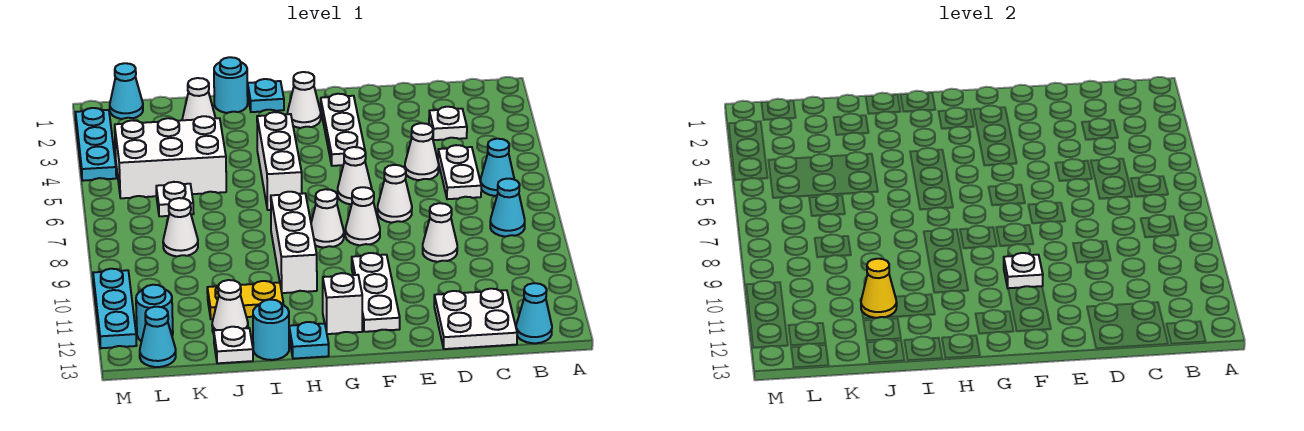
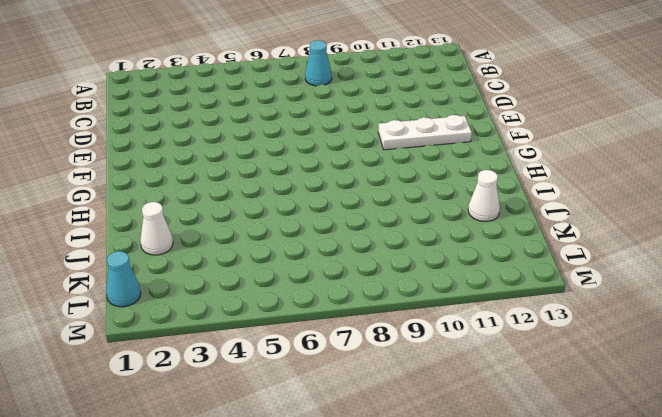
none -> cyan cone B6 level 1
none -> cyan cone B13 level 1
none -> white plate C3 level 1
none -> white plate C5:C6 level 1

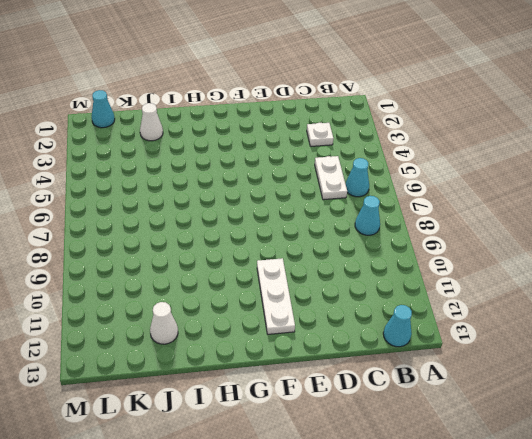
none -> white plate C12:D13 level 1
none -> white cone D5 level 1
none -> white cone D9 level 1
none -> white cone E7 level 1

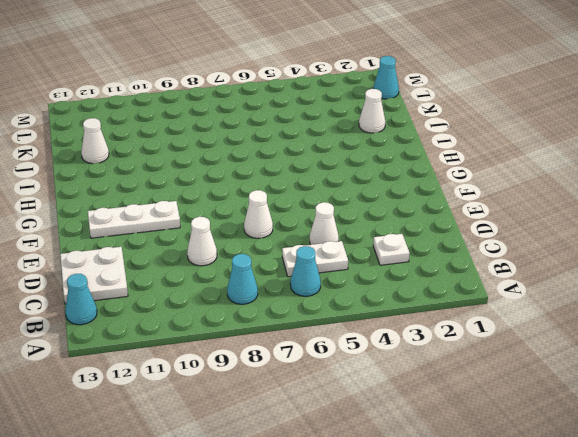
none -> white plate F2:F4 level 1
none -> white cone F6 level 1
none -> white cone F8 level 1
none -> white cone G2 level 1

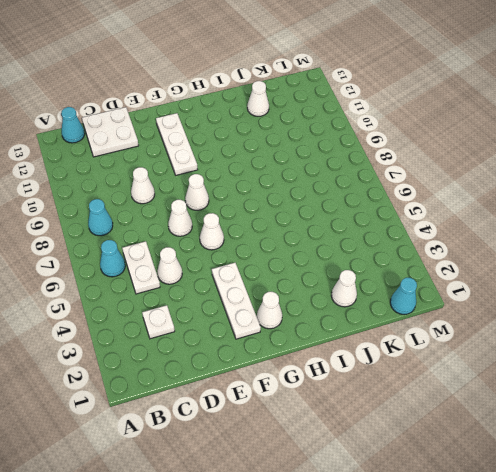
none -> white cone G8 level 1
none -> white brick G12 level 1
none -> cyan plate H1 level 1
none -> white brick H4:H6 level 1

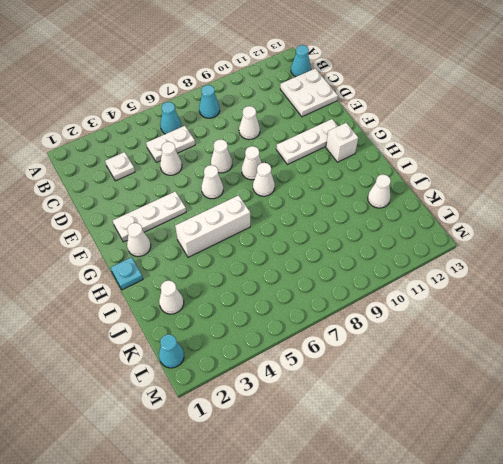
none -> white brick H8:H10 level 1
none -> cyan plate H13 level 1
none -> cyan round brick I1 level 1
none -> yellow plate I11:J11 level 1

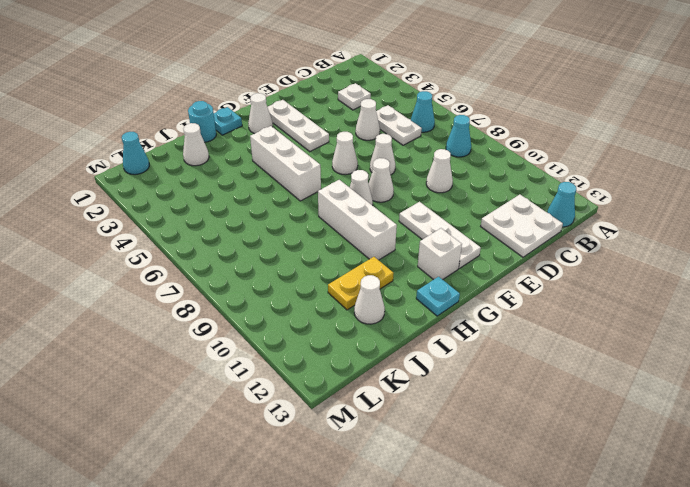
none -> cyan round brick I13 level 1
none -> white brick J4:L5 level 1
none -> white plate J13 level 1
none -> white plate K6 level 1

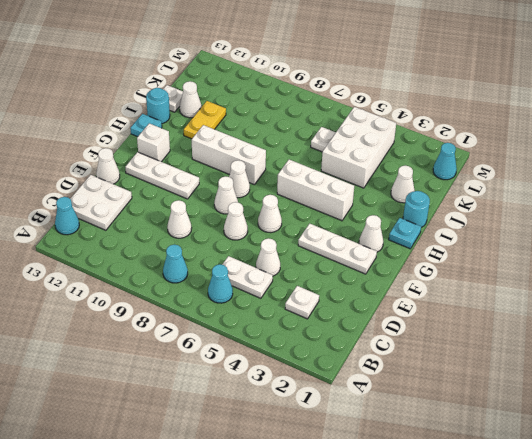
white cone E13 level 1 -> white cone K8 level 1
none -> cyan round brick L12 level 1
none -> cyan cone L13 level 1
none -> cyan plate M2:M4 level 1
none -> cyan plate M10:M12 level 1

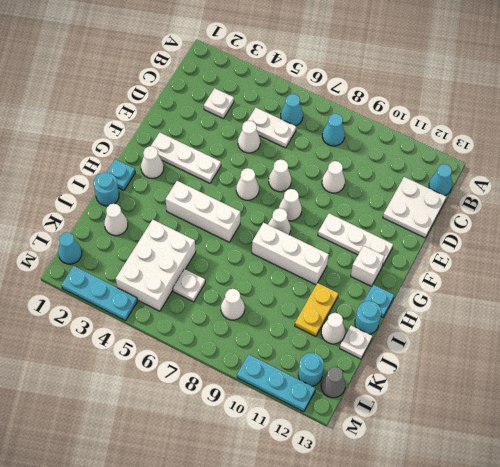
grey cone L13 level 1 -> cyan cone L13 level 1
none -> white plate F10 level 2
none -> yellow cone J11 level 2

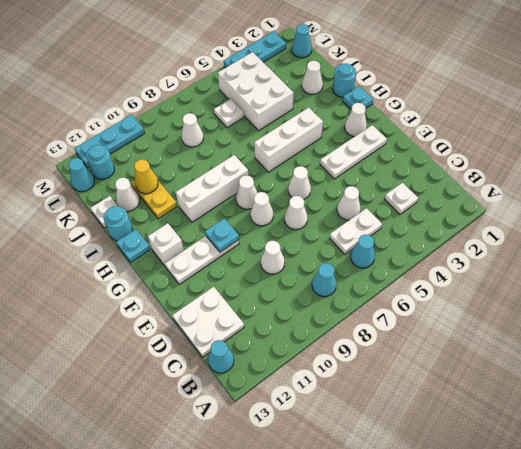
cyan plate F10 level 2 -> white plate F10 level 2

